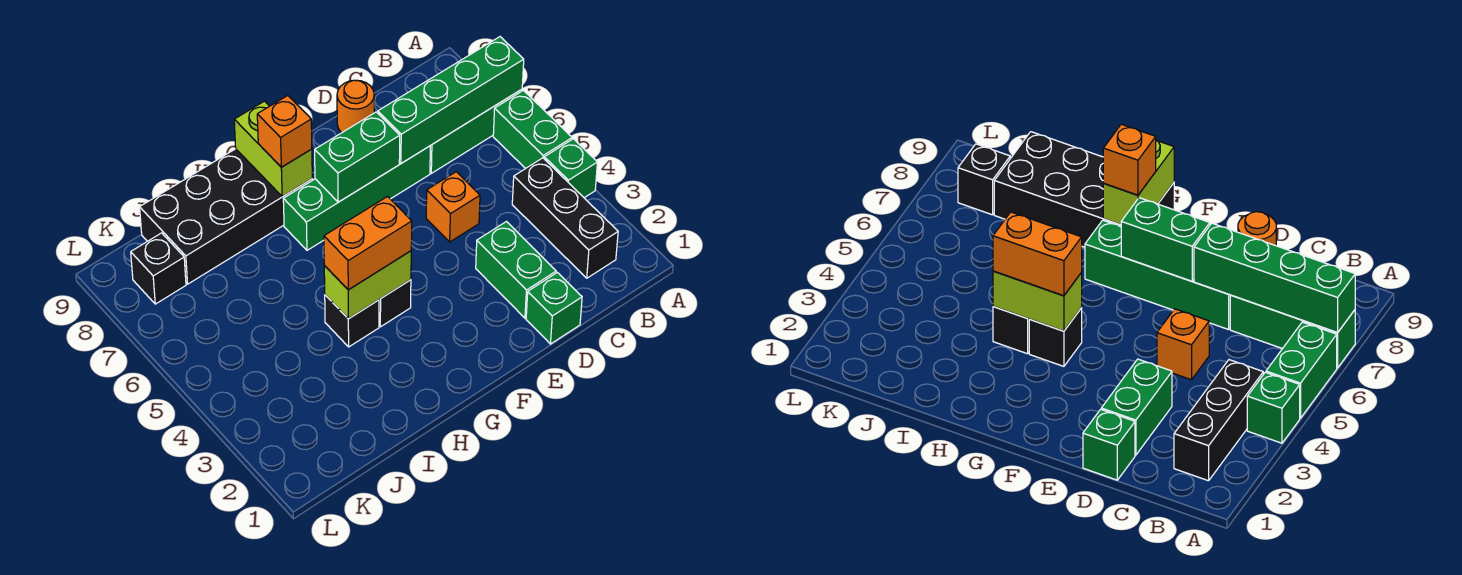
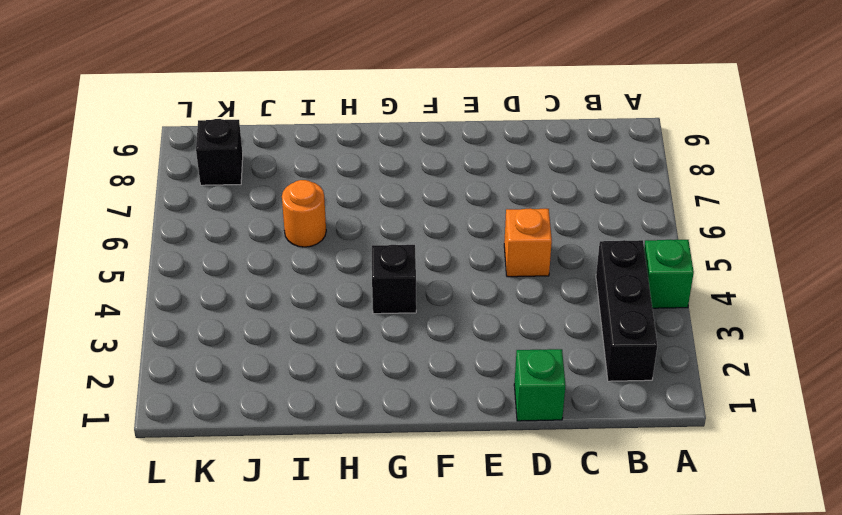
orange round brick I6 level 1 -> orange round brick D9 level 1
none -> green brick A5:A6 level 1
none -> green brick A7:C7 level 1
none -> green brick D2:D3 level 1

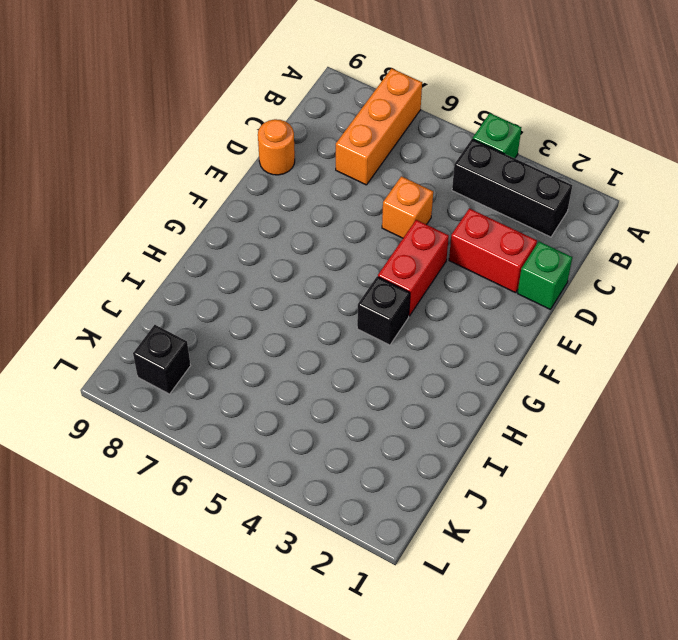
orange brick A7:C7 level 1 -> green brick A7:C7 level 1
red brick D2:D3 level 1 -> green brick D2:D3 level 1
red brick E4:F4 level 1 -> none
none -> green brick A5:A6 level 1
none -> green brick D7:G7 level 1
none -> black brick G8:J9 level 1

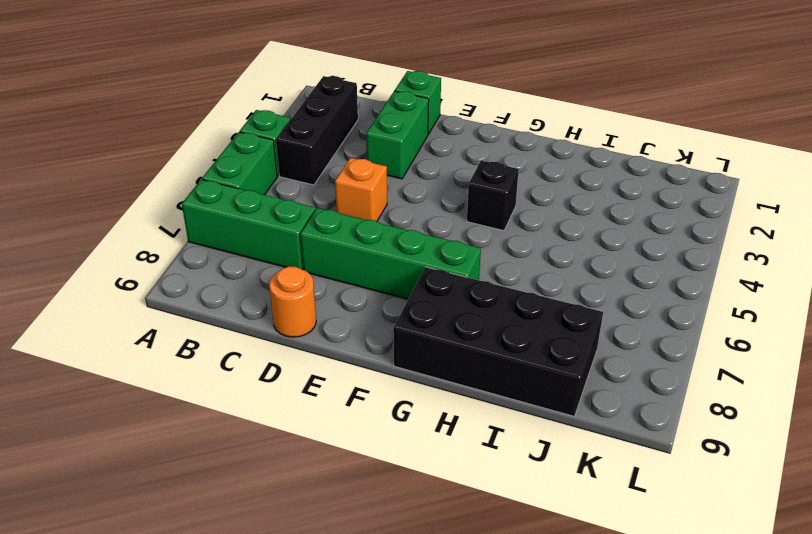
none -> black brick H4 level 1
none -> black brick K8 level 1
none -> green brick A7:D7 level 2

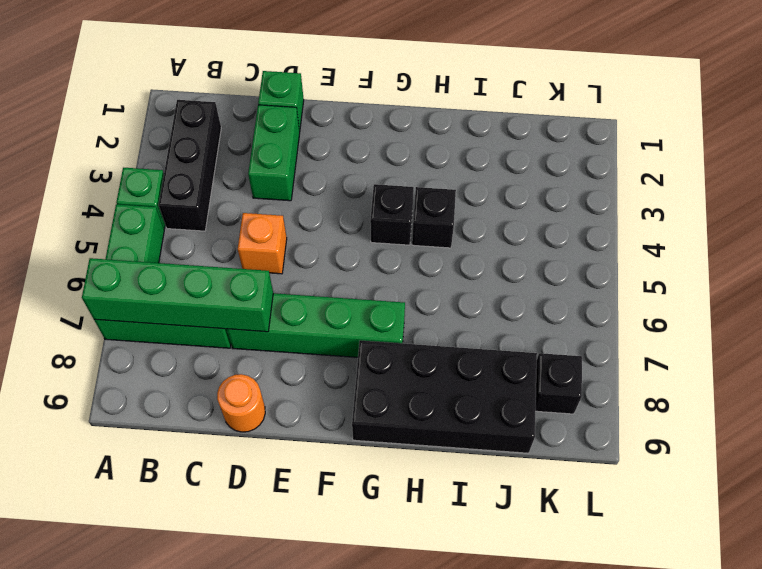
none -> green brick E7:F7 level 2
none -> lime brick G4:H4 level 2
none -> lime brick G8:G9 level 2

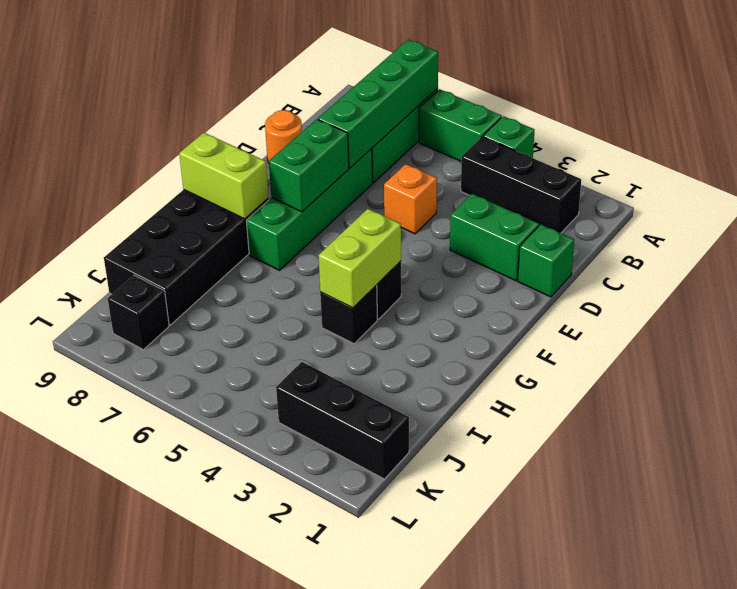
black brick K1:K3 level 1 -> none
none -> orange brick G4:H4 level 3
none -> orange brick G8 level 3

